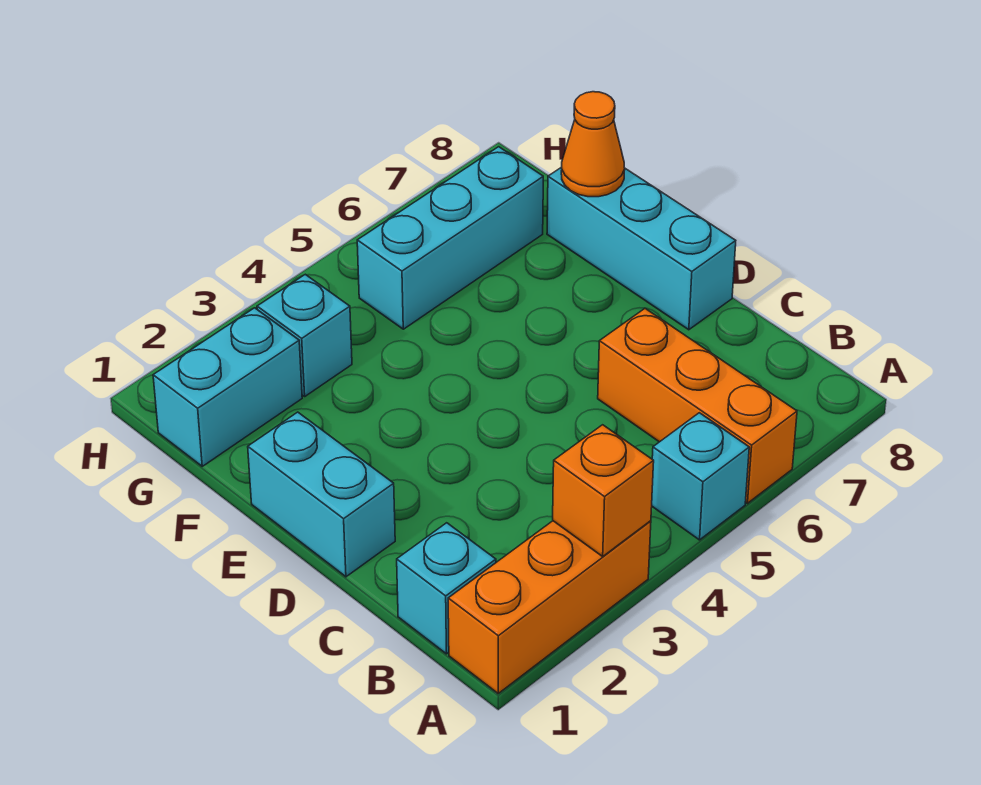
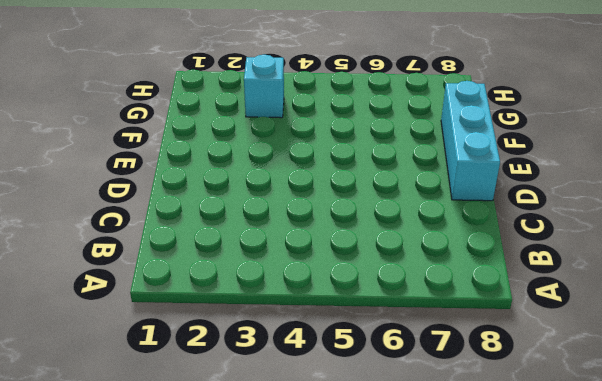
none -> orange brick A1:A3 level 1
none -> cyan brick A5 level 1

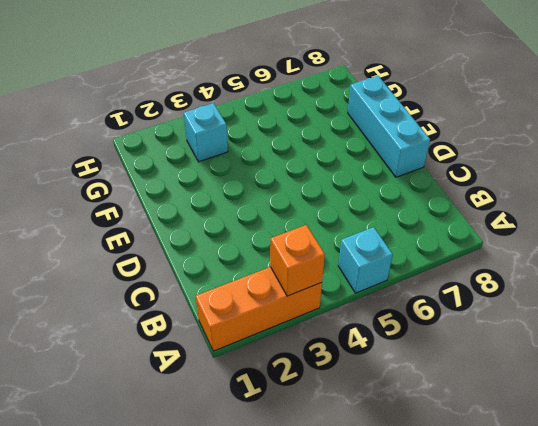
none -> orange brick A6:C6 level 1
none -> cyan brick B1 level 1

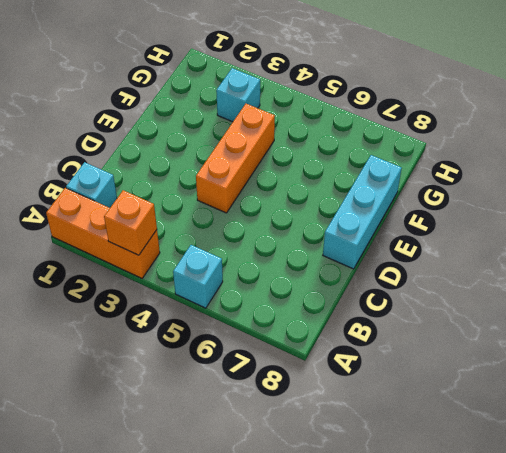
orange brick D4:F4 level 1 -> orange brick A6:C6 level 1
none -> cyan brick D1:E1 level 1
none -> cyan brick G1:G2 level 1

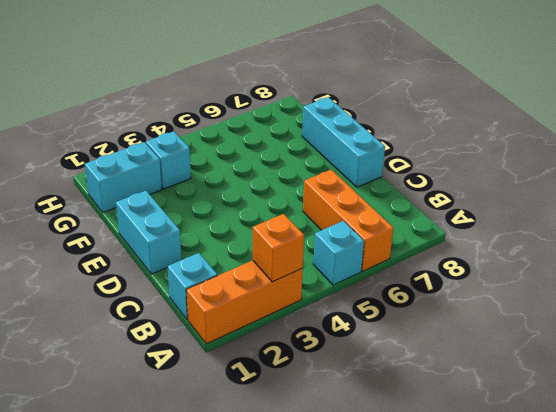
none -> cyan brick G5:G7 level 1
none -> orange cone F8 level 2

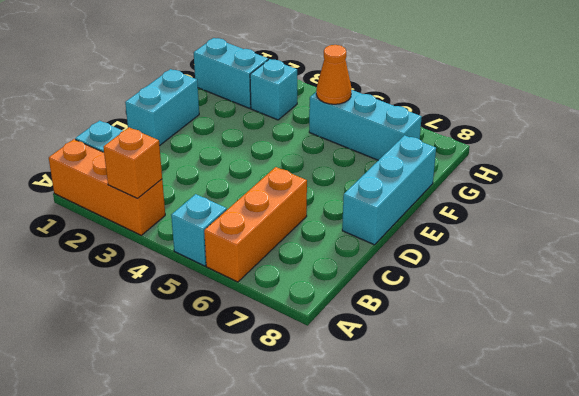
orange cone G5 level 2 -> orange cone F8 level 2

